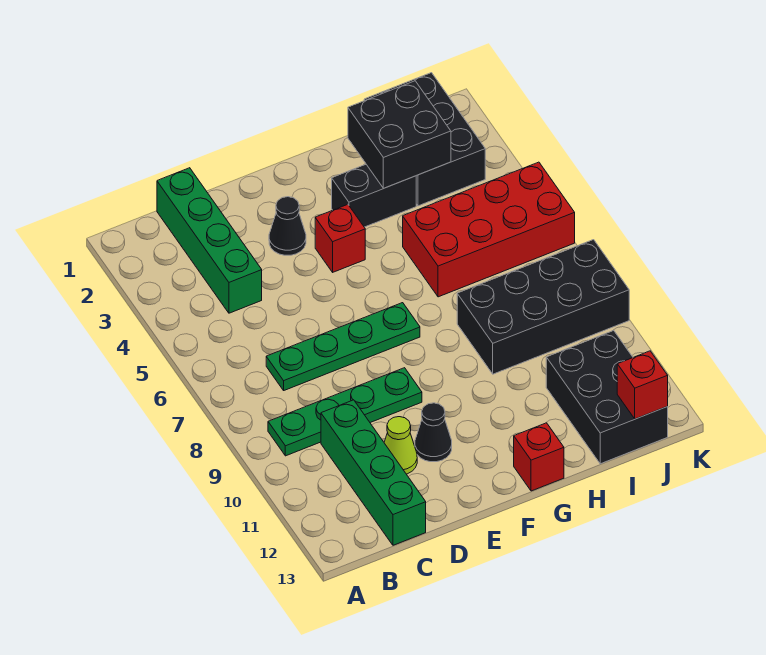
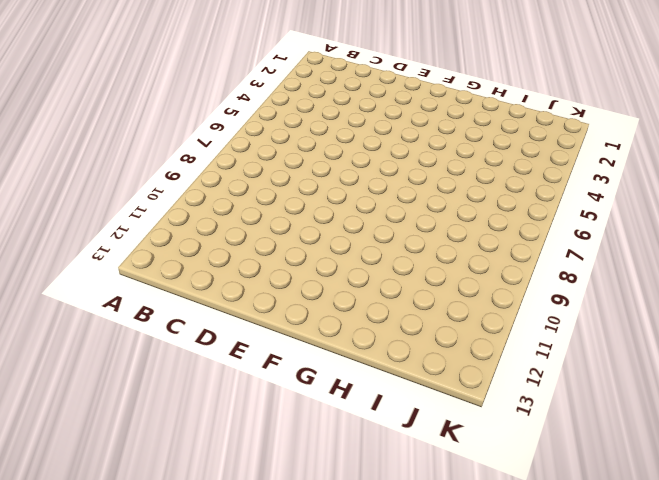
none -> green plate B9:E9 level 1
none -> green brick C1:C4 level 1
none -> green plate C7:F7 level 1

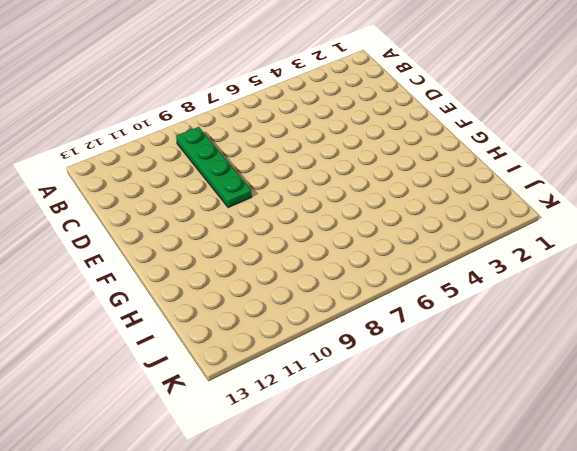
none -> green brick C1:C4 level 1
none -> green plate C7:F7 level 1
none -> green brick C10:C13 level 1

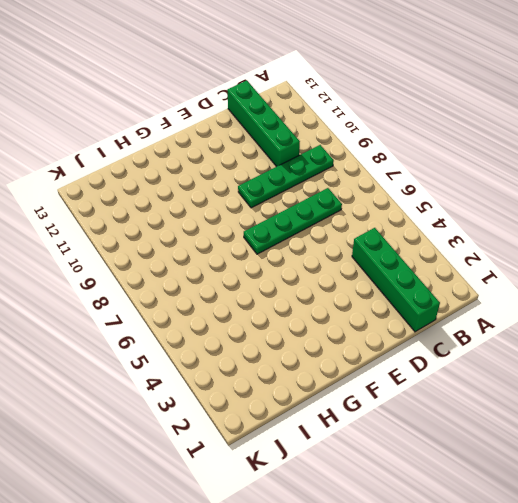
none -> lime cone D11 level 1
none -> black cone E3 level 1
none -> black cone E11 level 1

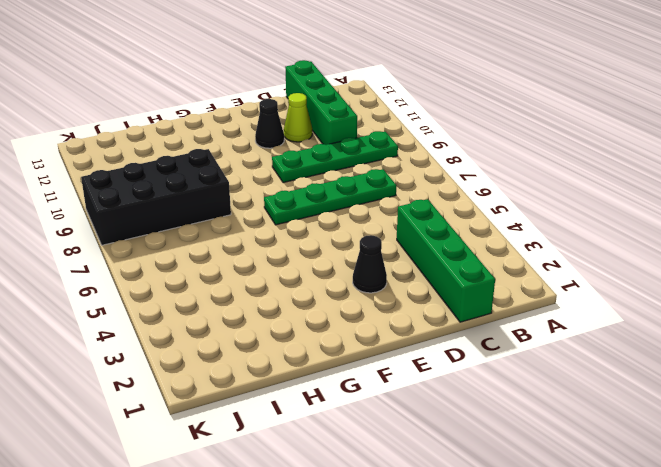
none -> red brick F4 level 1
none -> black brick G3:H3 level 1
none -> red brick G13 level 1

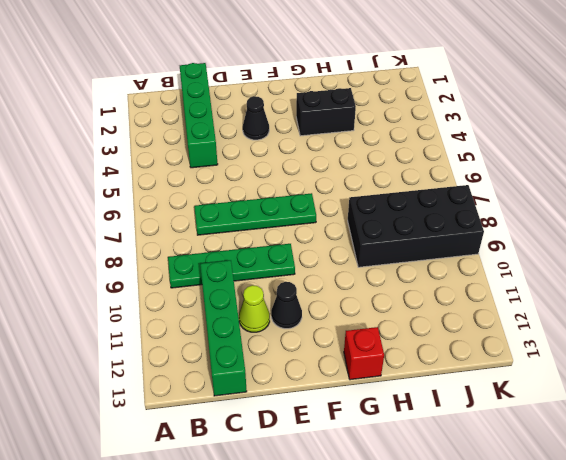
none -> red brick F4 level 1
none -> red brick H5:K6 level 1
none -> black brick I1:J3 level 1

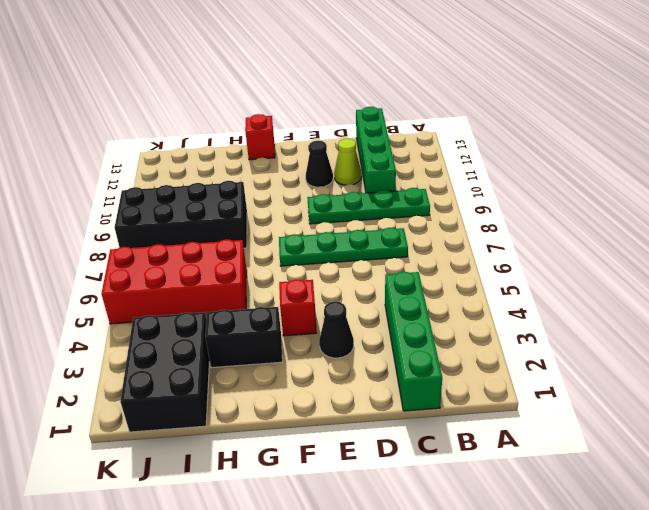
none -> black brick I11:J13 level 1
none -> black brick H2:I3 level 2
none -> red brick J13 level 2

